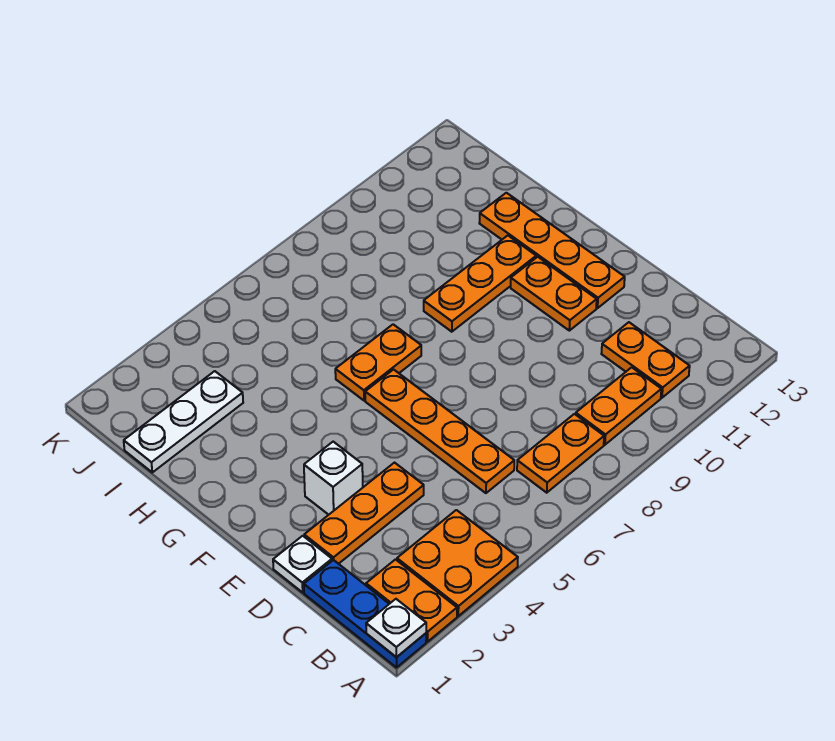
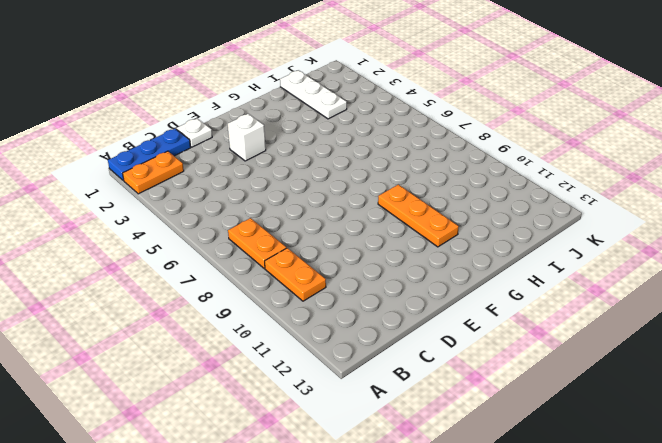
none -> orange plate A3:B4 level 1
none -> orange plate B11:C11 level 1
none -> orange plate C6:F6 level 1

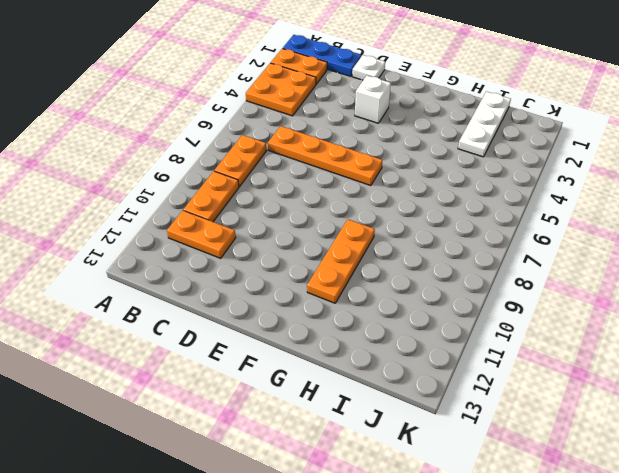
none -> orange plate D2:D4 level 1
none -> orange plate E11:F11 level 1
none -> orange plate E12:H12 level 1

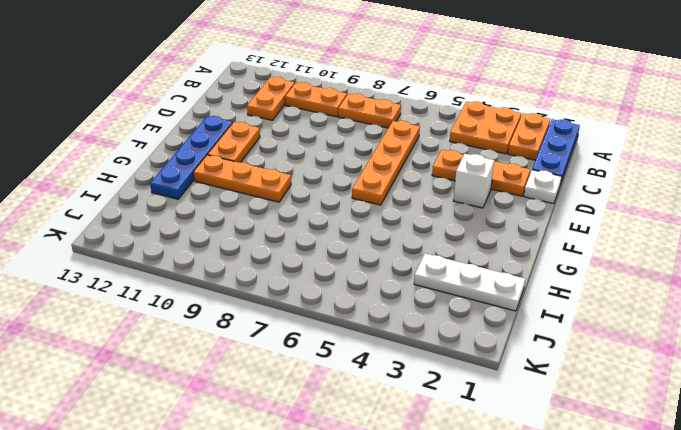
blue plate E12:H12 level 1 -> orange plate E12:H12 level 1
none -> orange plate G6:G7 level 1
none -> white plate A1 level 2

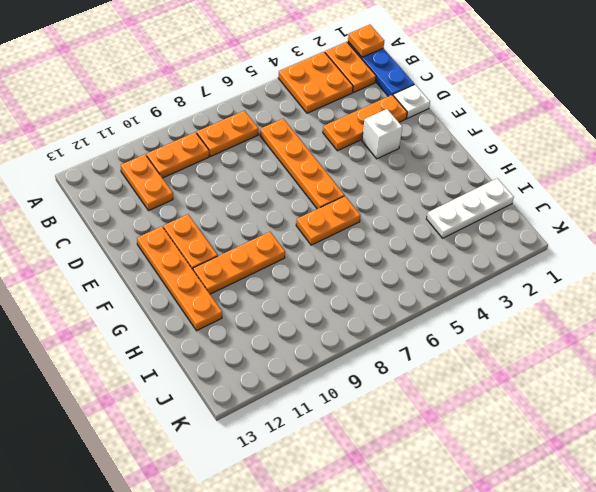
orange plate A1 level 2 -> white plate A1 level 2

